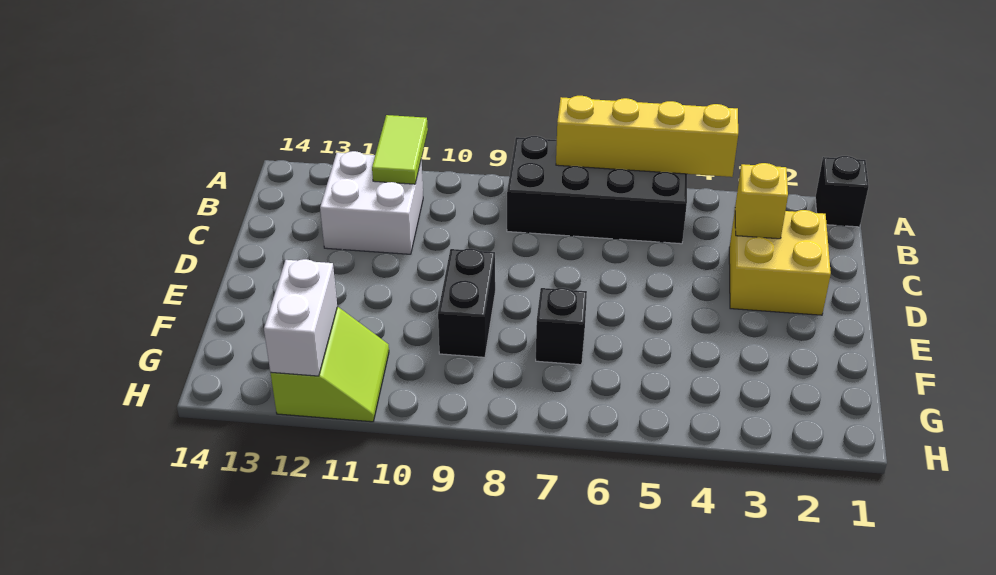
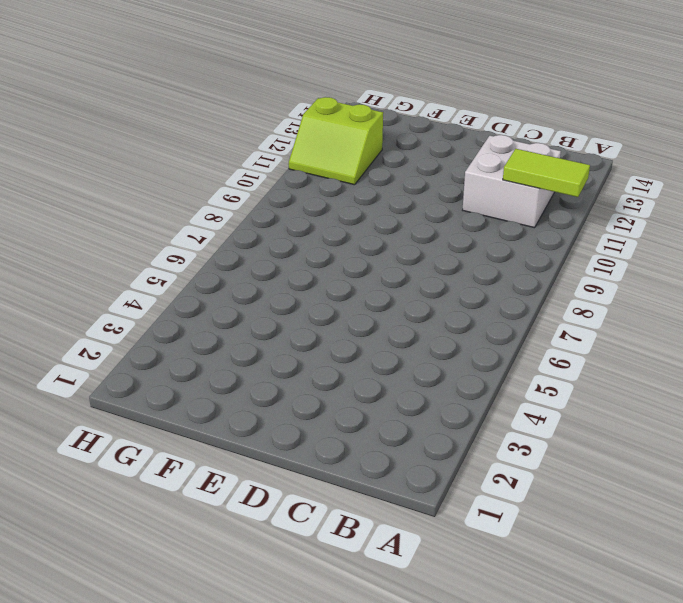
none -> black brick A1 level 1
none -> black brick A5:B8 level 1

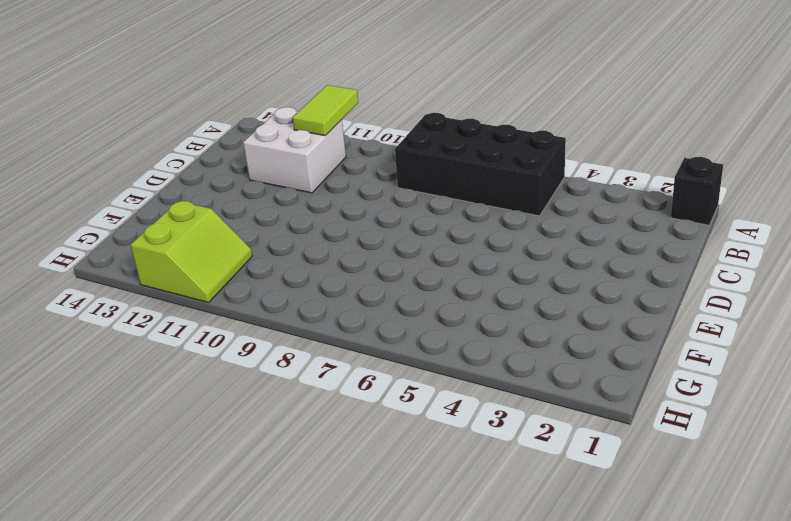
none -> yellow brick C2:D3 level 1
none -> black brick E9:F9 level 1

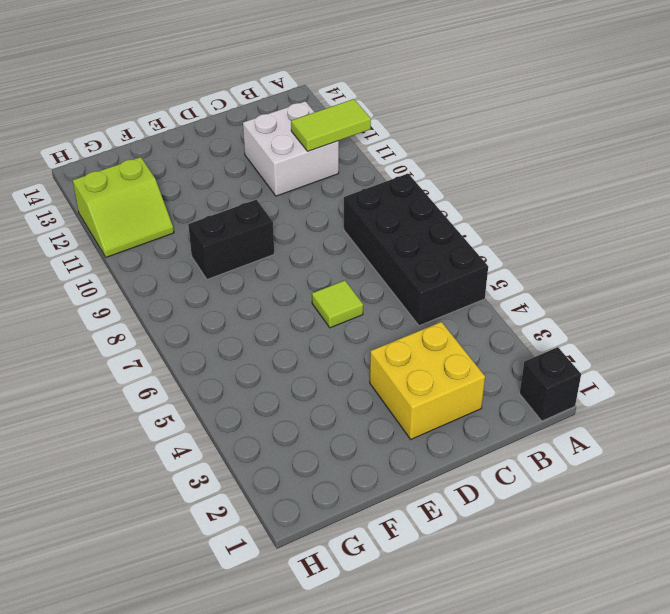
lime tile D6 level 1 -> none
none -> black brick F7 level 1
none -> yellow brick A4:A7 level 2

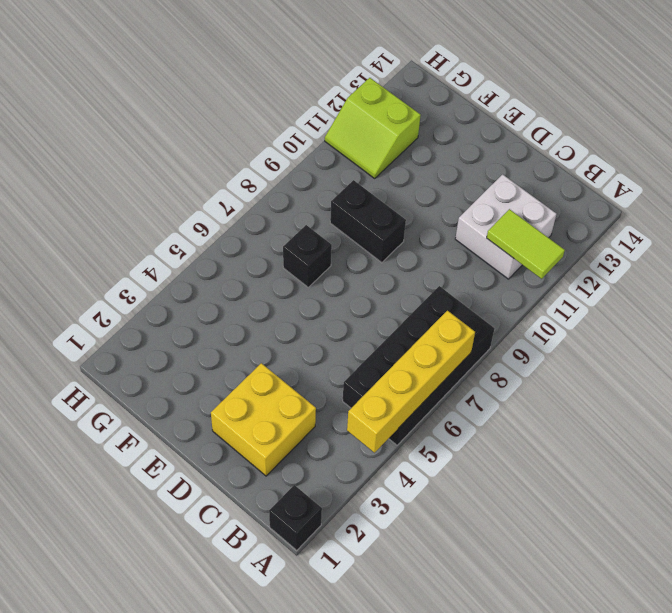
none -> yellow brick C3 level 2
none -> white brick G12:H12 level 2

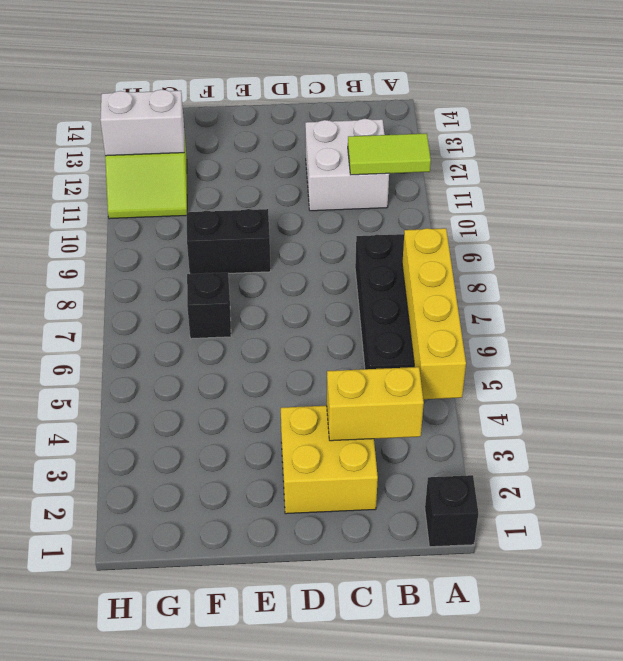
yellow brick B3:C3 level 2 -> yellow brick C3 level 2

